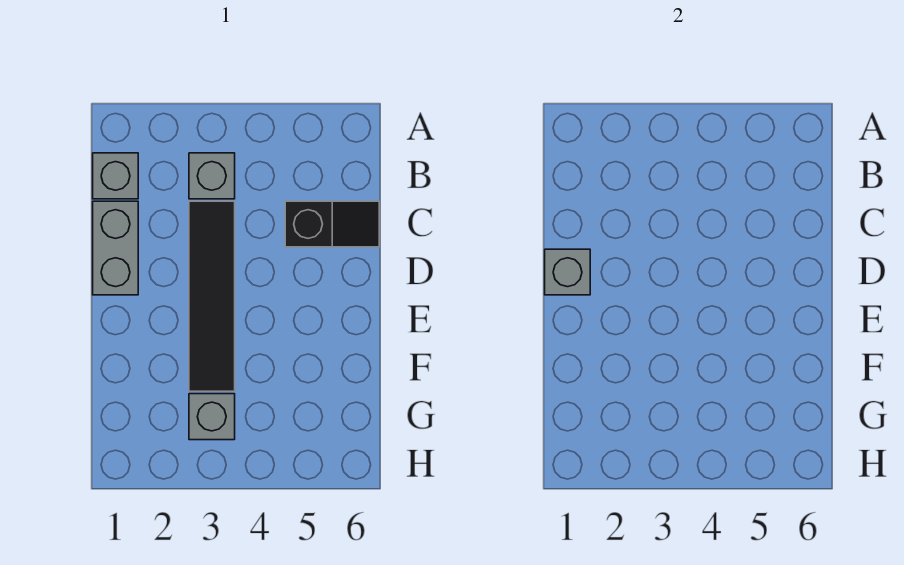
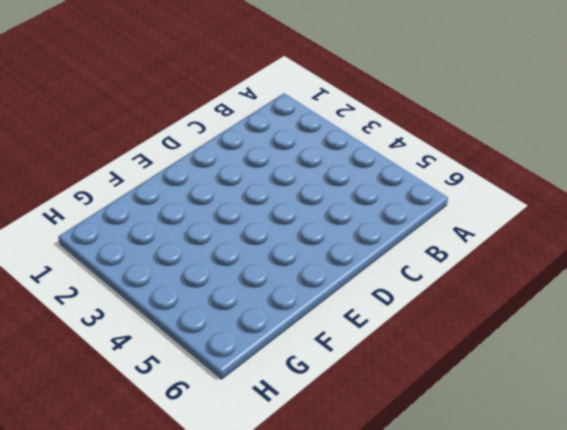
none -> grey brick B1 level 1
none -> grey brick B3 level 1

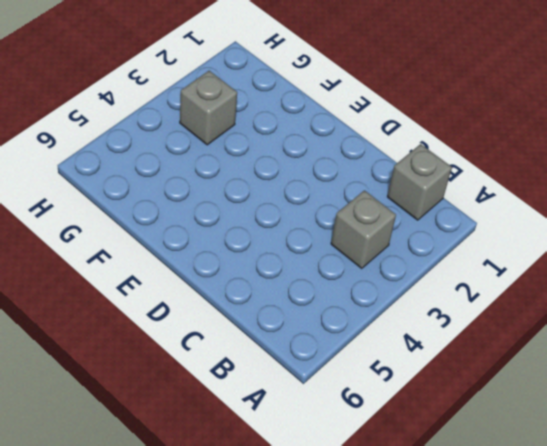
none -> grey brick C1:D1 level 1
none -> black tile C3:F3 level 1

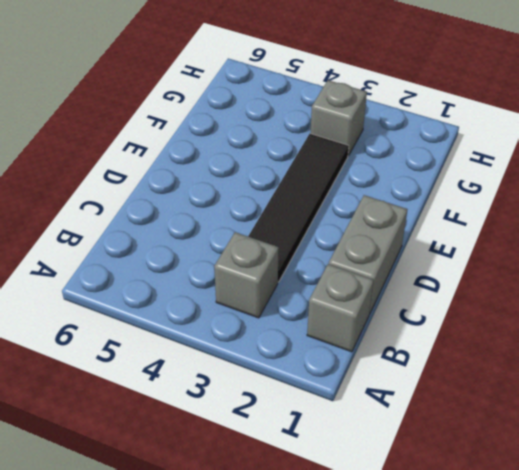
none -> black slope C5:C6 level 1 top 5
none -> grey brick D1 level 2

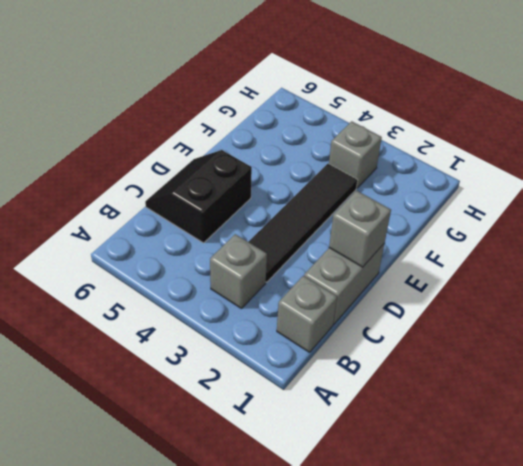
black slope C5:D6 level 1 top 5 -> black slope C5:C6 level 1 top 5

